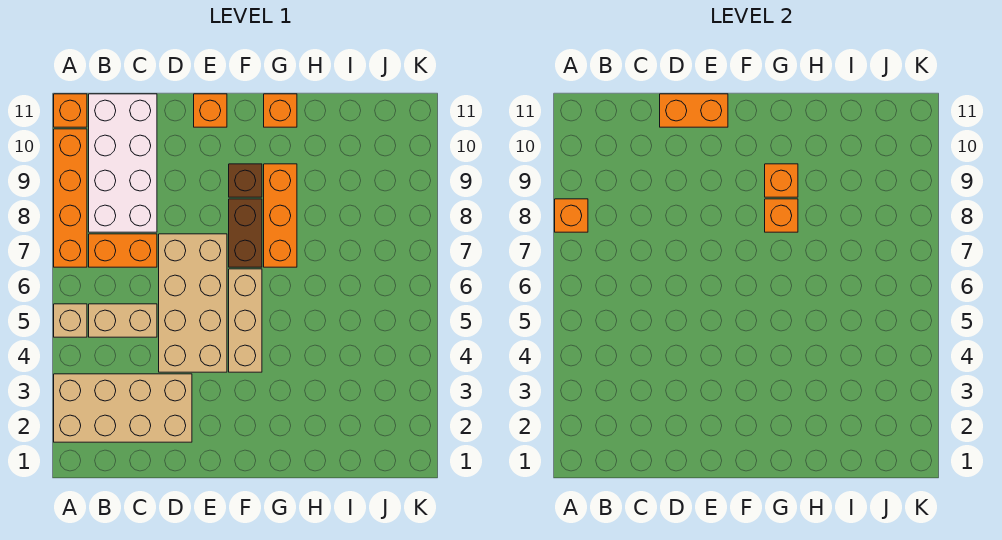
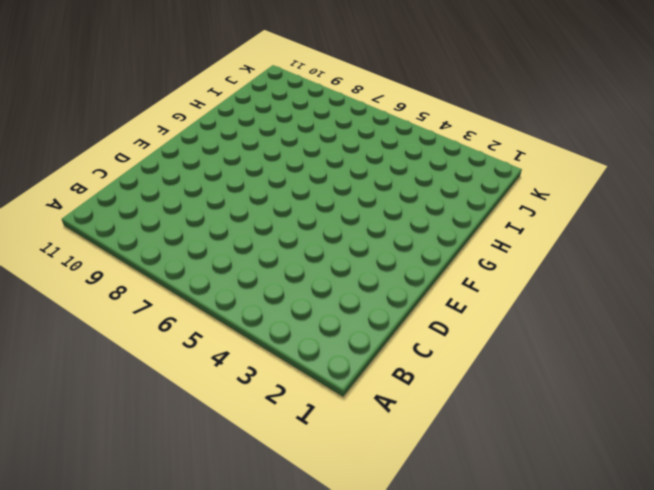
none -> tan brick A2:D3 level 1
none -> tan brick A5 level 1
none -> orange brick A7:A10 level 1

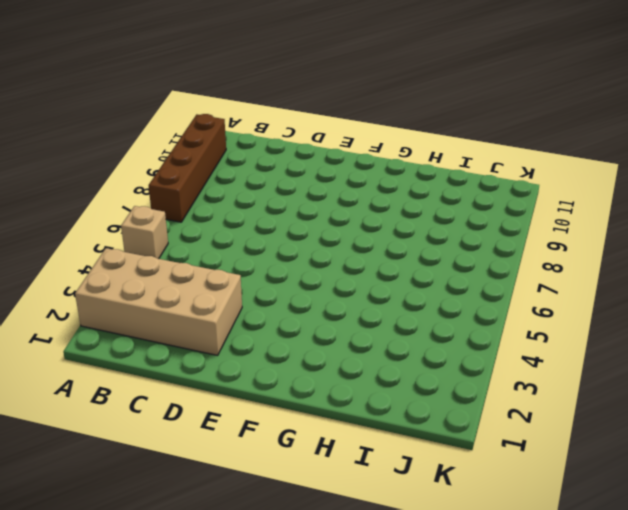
brown brick A7:A10 level 1 -> orange brick A7:A10 level 1
none -> orange brick A11 level 1
none -> tan brick B5:C5 level 1
none -> orange brick B7:C7 level 1

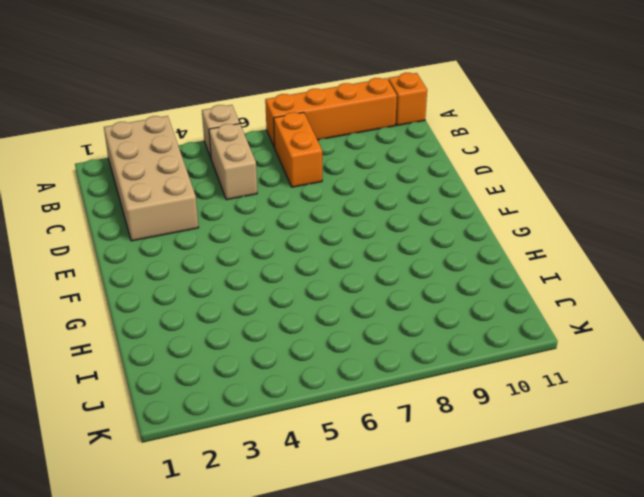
none -> white brick B8:C11 level 1
none -> tan brick D4:E7 level 1
none -> orange brick E11 level 1

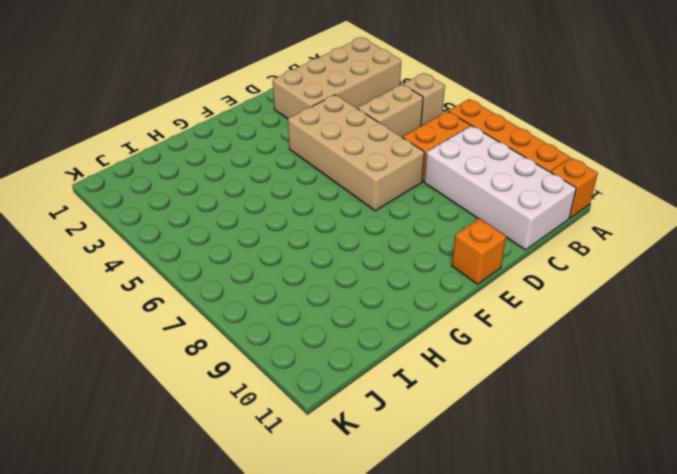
none -> tan brick F4:F6 level 1
none -> brown brick F7:F8 level 1
none -> brown brick F9 level 1

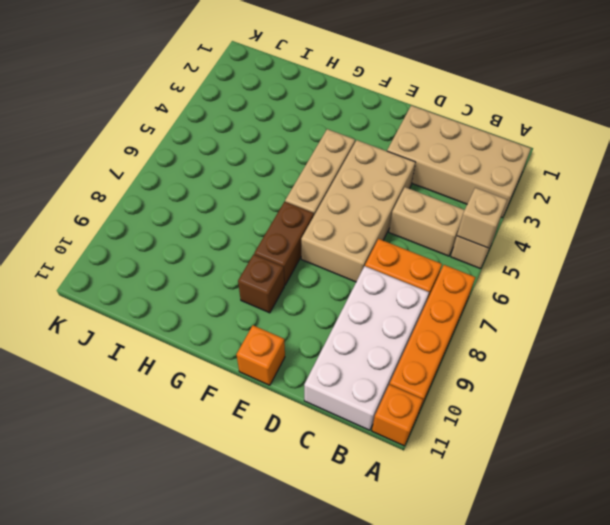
tan brick A5 level 2 -> none
none -> orange brick G7:G9 level 1
none -> orange brick G11 level 1
none -> orange brick A8 level 2

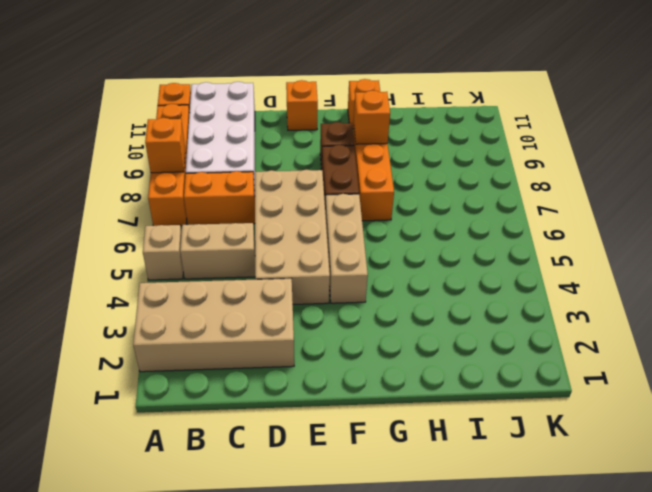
none -> orange brick D11:E11 level 2
none -> orange brick G8 level 2

